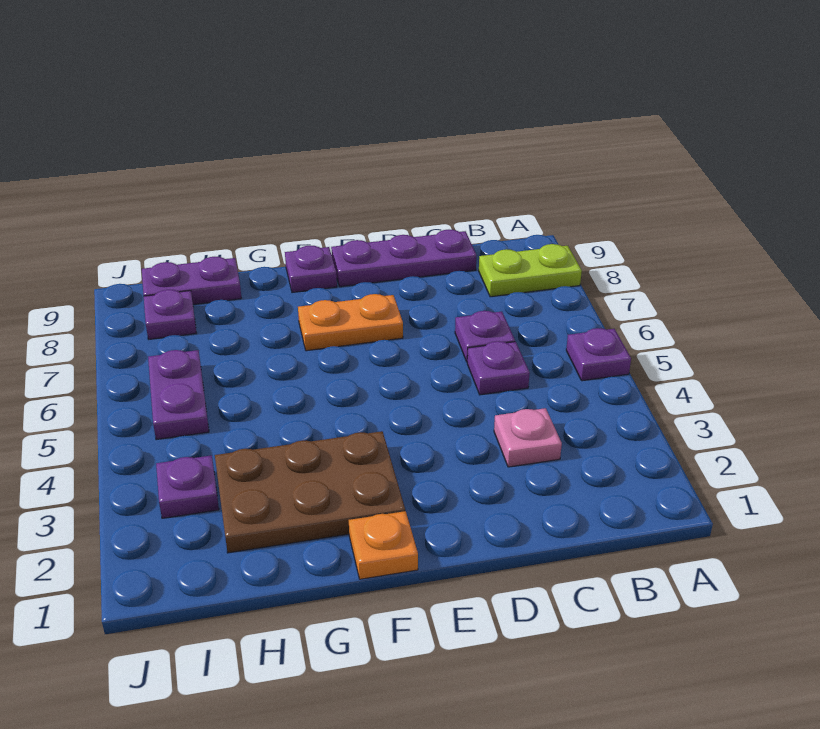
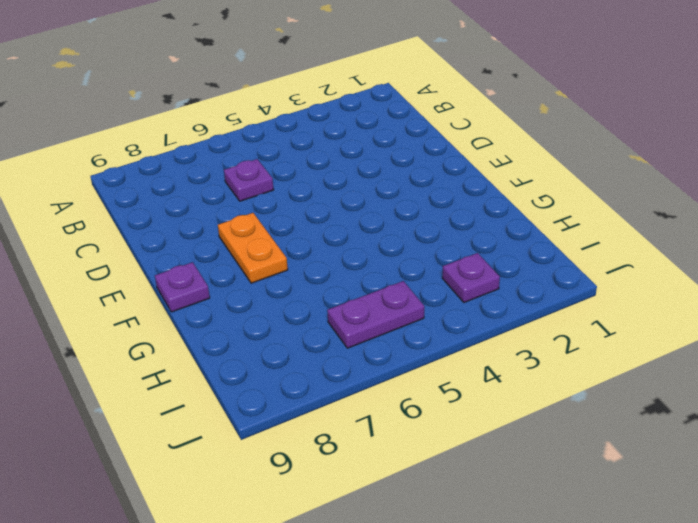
none -> purple plate A5 level 1
none -> lime plate A8:B8 level 1
none -> pink plate C3 level 1

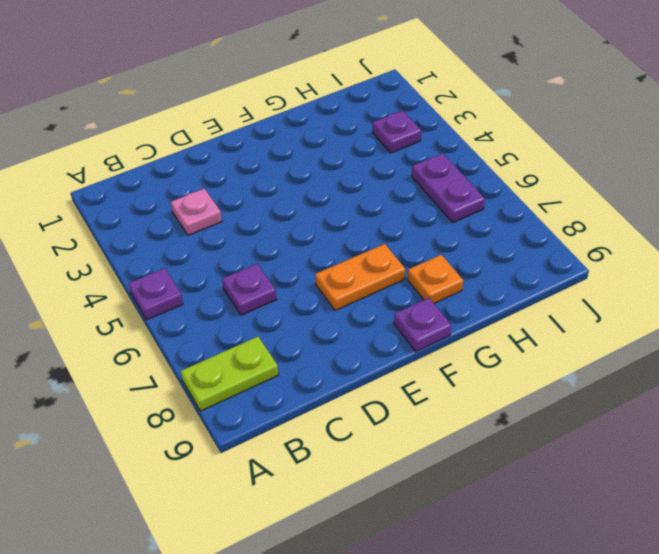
orange plate G8 level 1 -> orange plate F1 level 1
none -> purple plate C5 level 1
none -> purple plate C9:E9 level 1
none -> brown plate F2:H3 level 1

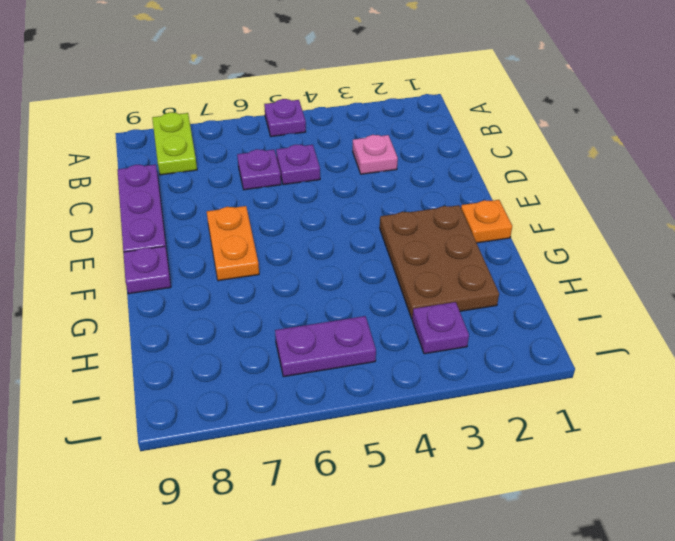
none -> purple plate H9:I9 level 1
none -> purple plate I8 level 1

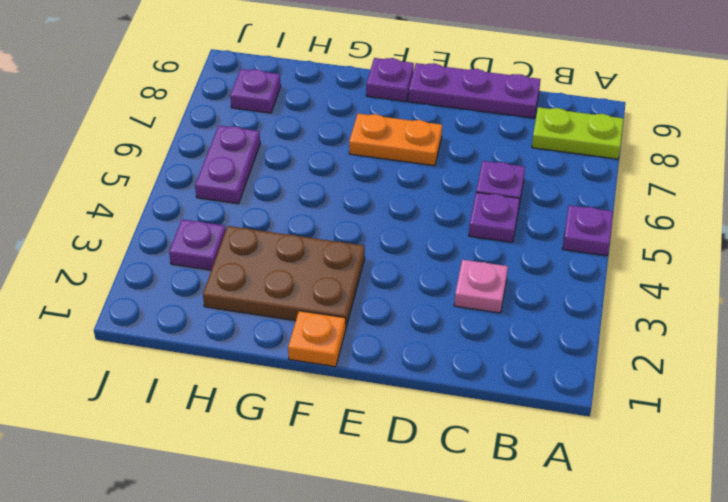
none -> purple plate H9:I9 level 1

